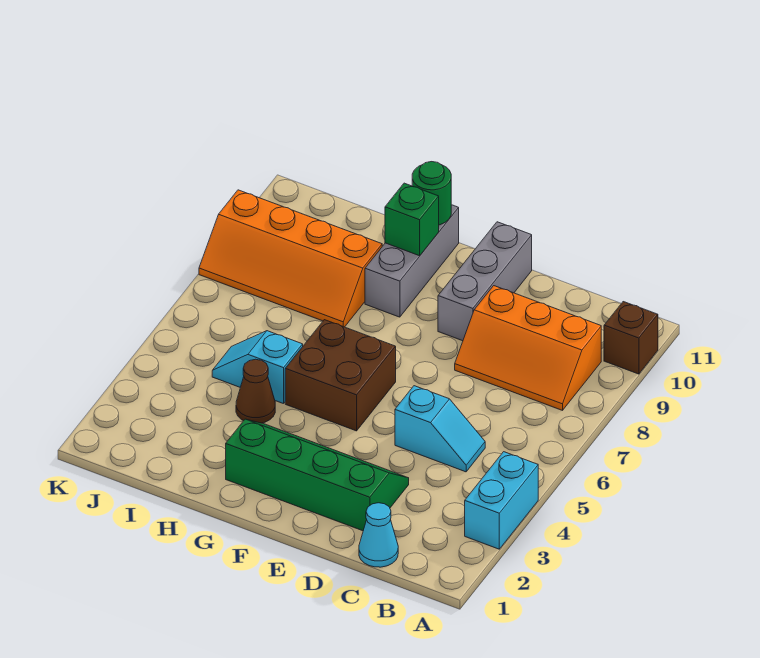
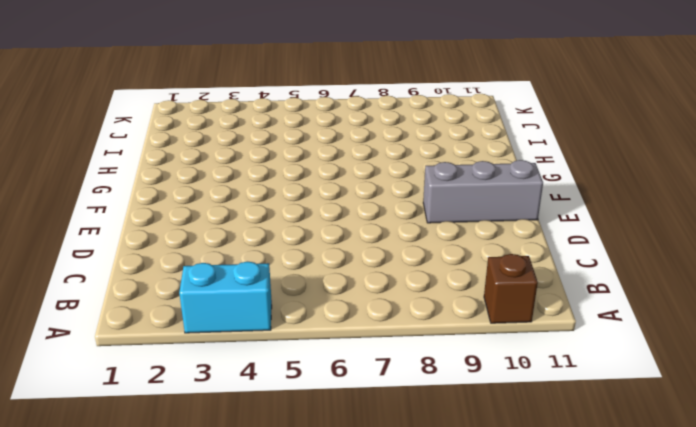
none -> orange slope B8:D9 level 1 top 9
none -> cyan cone C1 level 1
none -> cyan slope C5:D5 level 1 top D

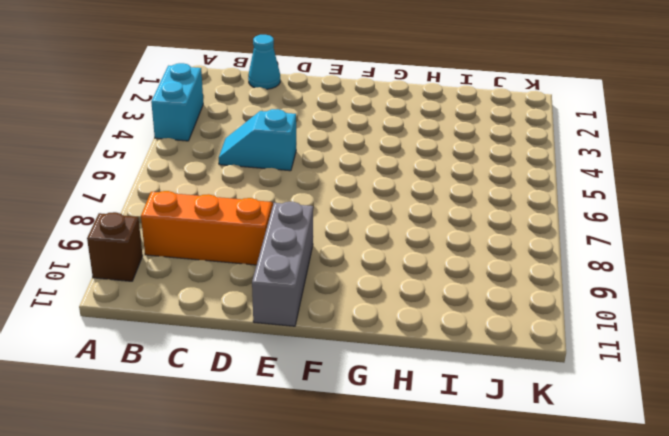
none -> green slope D2:G3 level 1 top 2
none -> brown brick F5:G6 level 1
none -> grey brick G9:G11 level 1

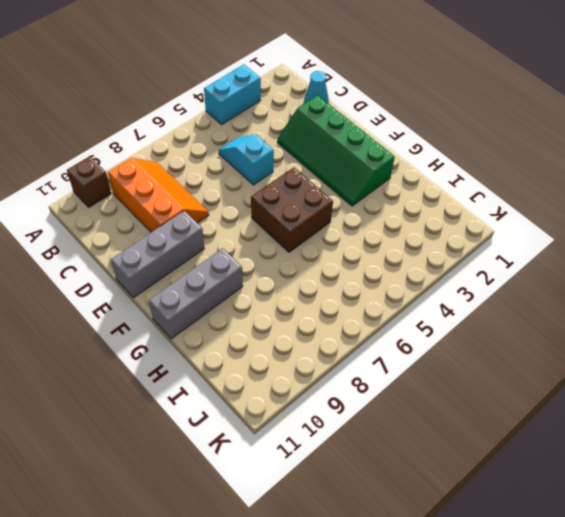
none -> brown cone H4 level 1
none -> cyan slope H5:I5 level 1 top H
none -> orange slope H8:K9 level 1 top 9

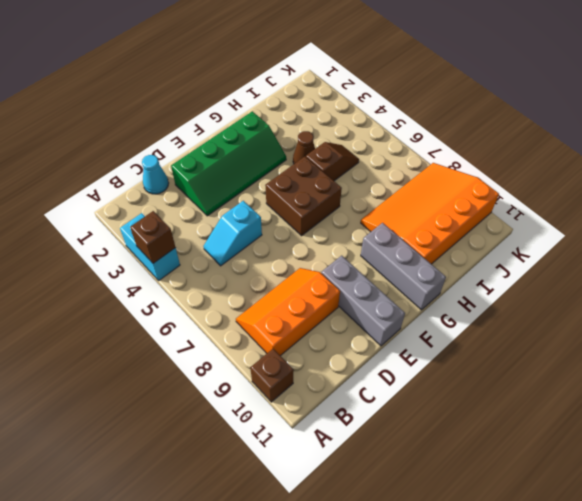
brown brick A4 level 2 -> none
brown slope H5:I5 level 1 top H -> cyan slope H5:I5 level 1 top H
orange slope H8:K10 level 1 top 10 -> orange slope H8:K9 level 1 top 9
none -> green brick G10 level 2
none -> green round brick G11 level 2

